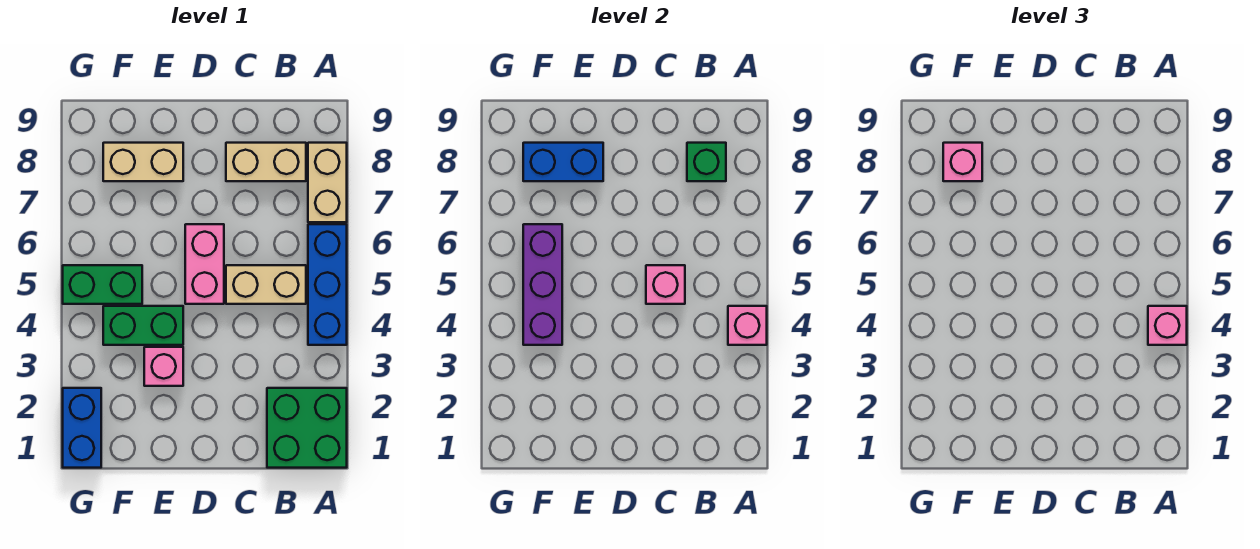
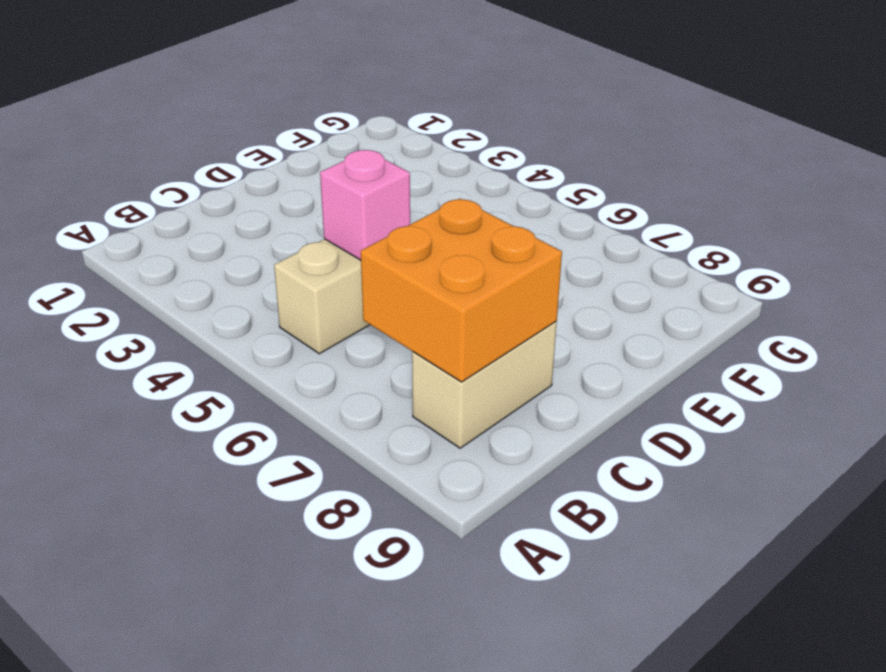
orange brick B7:C8 level 2 -> green brick B8 level 2
none -> green brick A1:B2 level 1
none -> blue brick A4:A6 level 1
none -> tan brick A7:A8 level 1

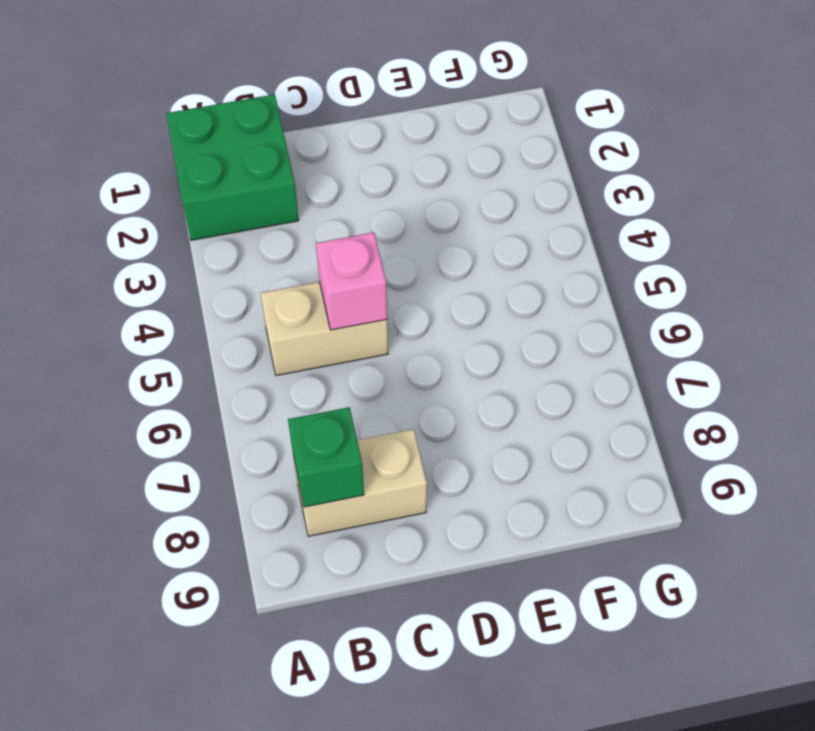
none -> blue brick A4:A6 level 1
none -> tan brick A7:A8 level 1
none -> pink brick D5:D6 level 1

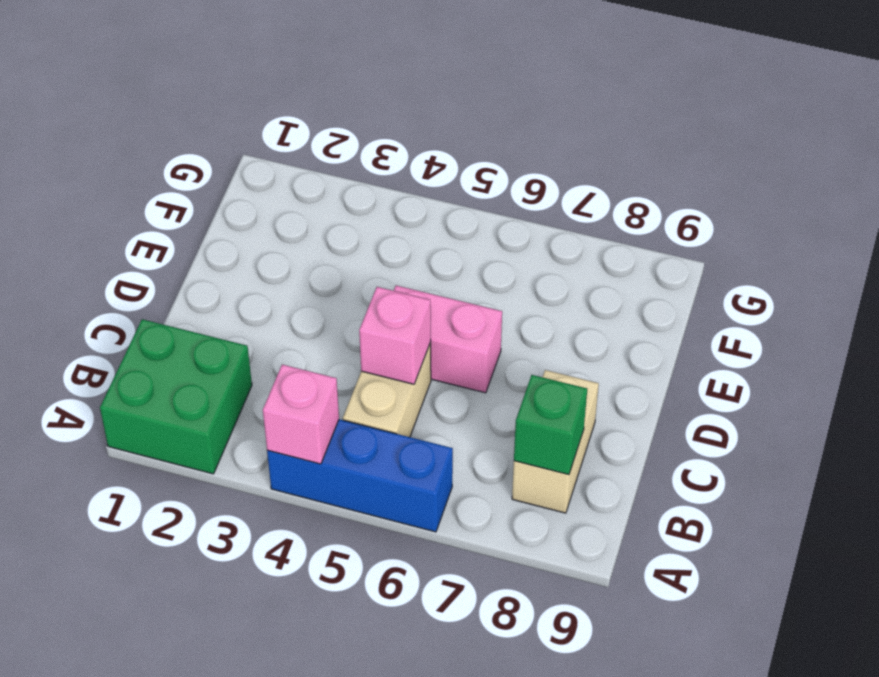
none -> tan brick A7:A8 level 1
none -> pink brick E3 level 1
none -> green brick E4:F4 level 1

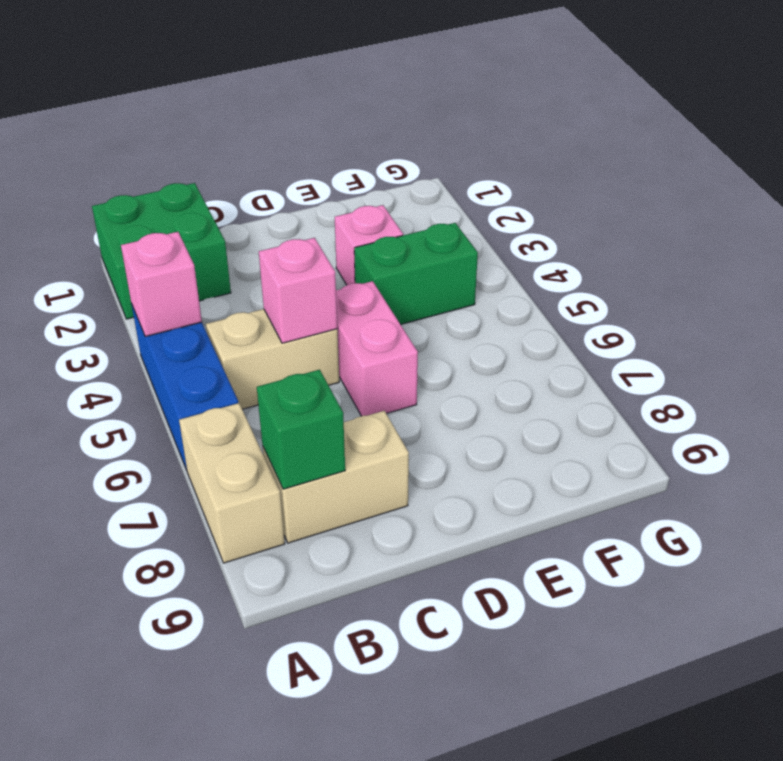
none -> tan brick E8:F8 level 1
none -> green brick F5:G5 level 1
none -> blue brick G1:G2 level 1

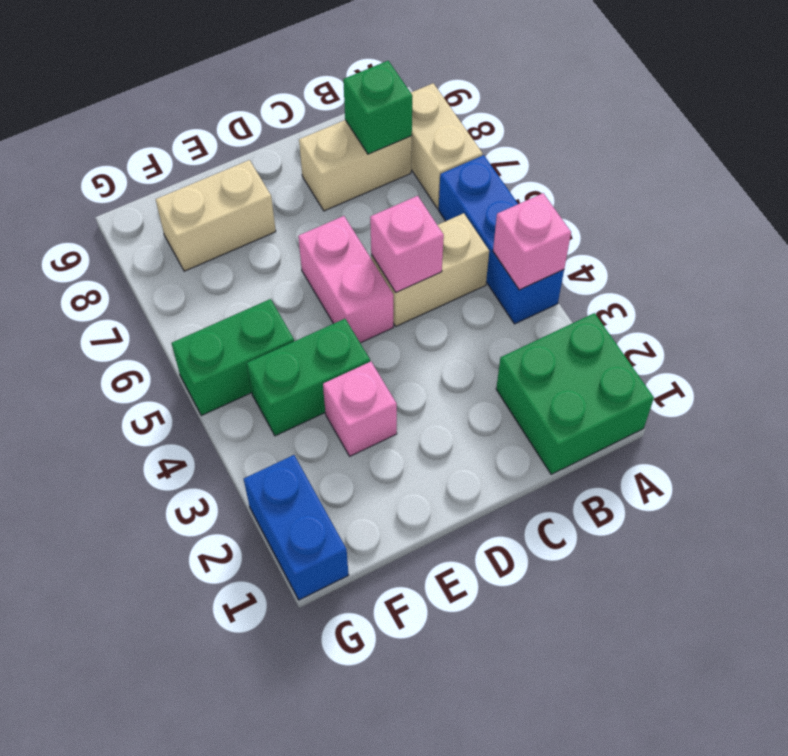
none -> blue brick E8:F8 level 2
none -> purple brick F4:F6 level 2
none -> pink brick A4 level 3

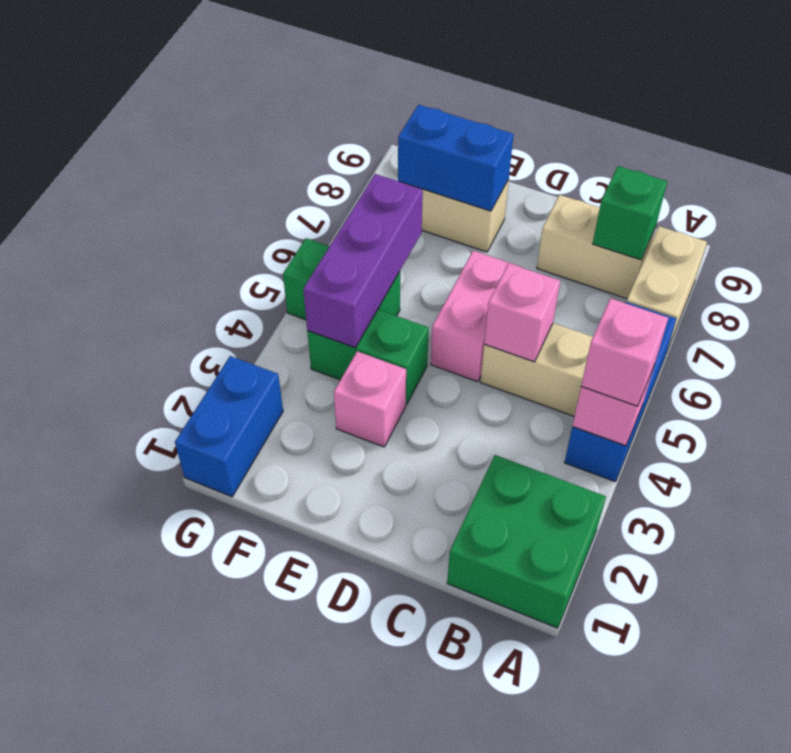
none -> pink brick F8 level 3

